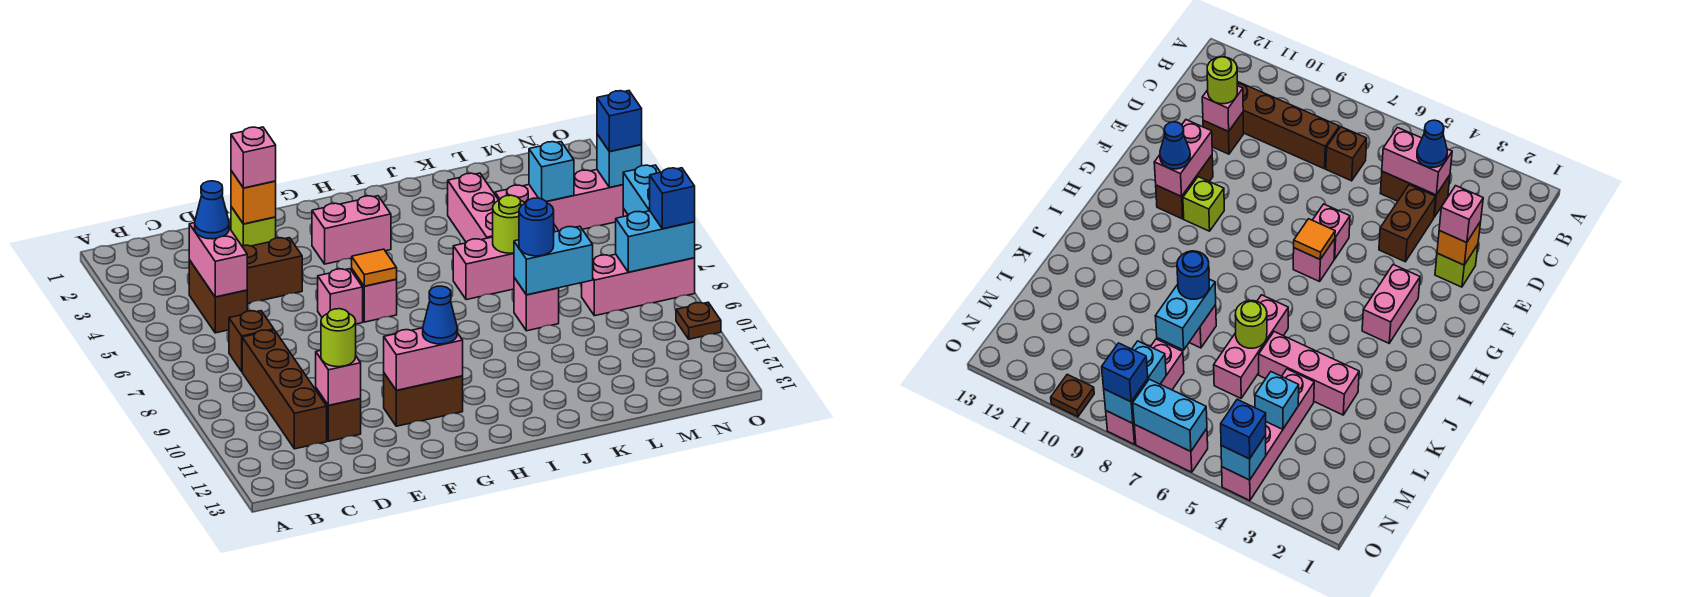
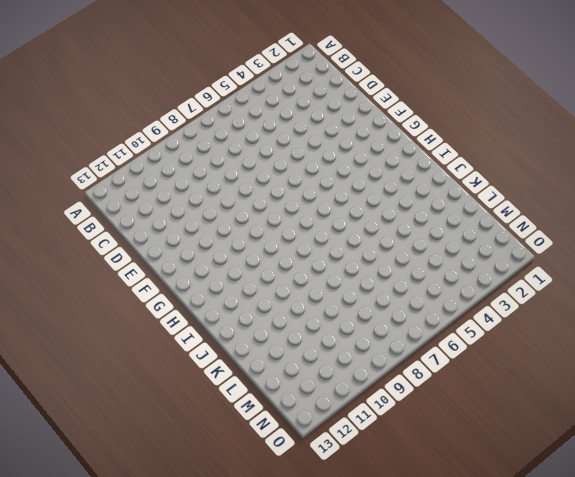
none -> brown brick C4:C5 level 1
none -> brown brick C7 level 1
none -> brown brick C8:C11 level 1
none -> brown brick D4:E4 level 1

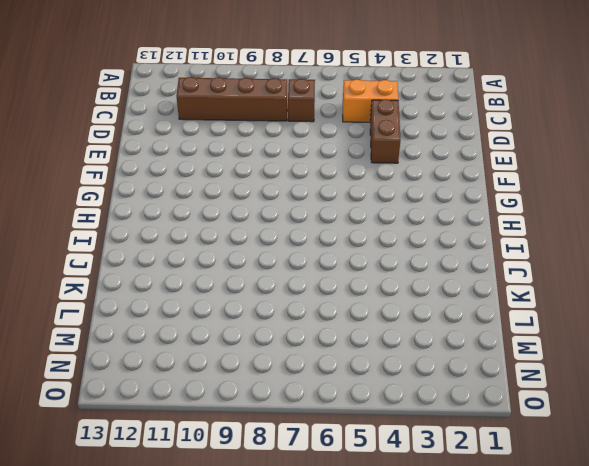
orange brick C4:C5 level 1 -> brown brick C4:C5 level 1
none -> brown brick D11 level 1
none -> lime brick E2 level 1
none -> pink brick F6 level 1
none -> brown brick F11:G11 level 1

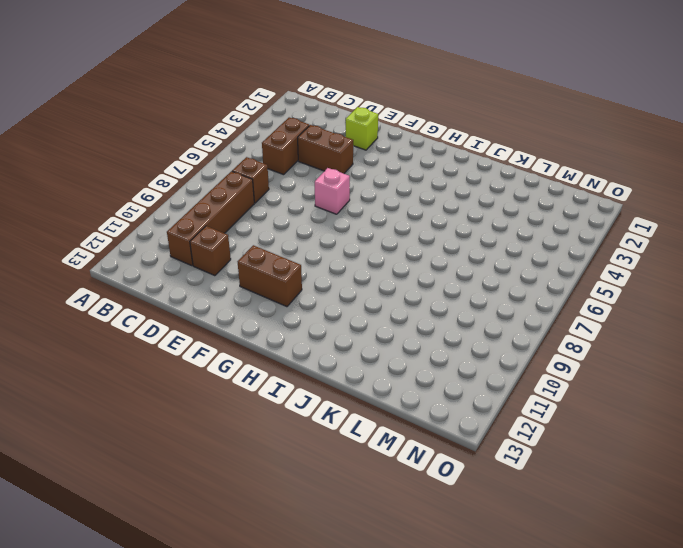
none -> pink brick G3:H3 level 1
none -> pink brick G6 level 1
none -> lime brick G10 level 1
none -> pink brick J6:L6 level 1

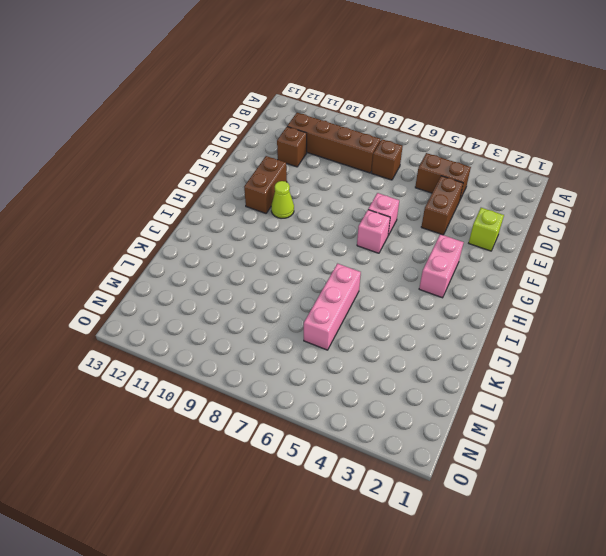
lime cone G10 level 1 -> lime brick G10 level 1
none -> pink brick K3:K5 level 1
none -> pink brick K8 level 1
none -> pink brick L4:O4 level 1
none -> pink brick M8:O8 level 1

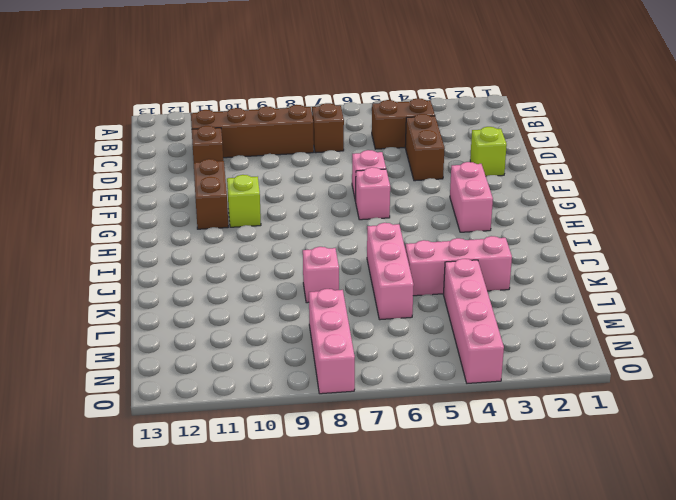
none -> pink brick O6:O7 level 1
none -> brown plate O10 level 1
none -> pink brick C4:C5 level 2
none -> pink brick D11 level 2

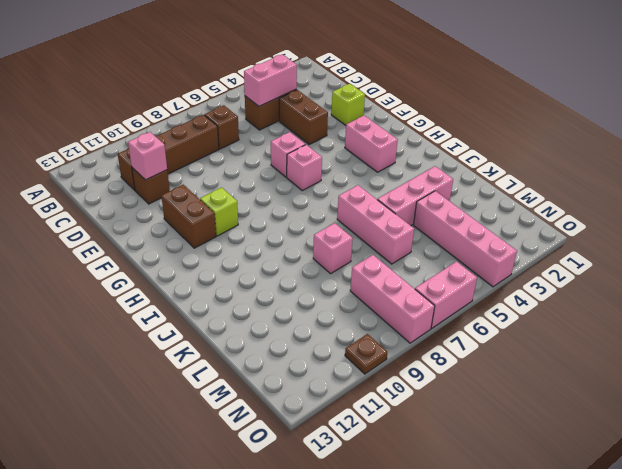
none -> orange brick E2 level 2
none -> pink brick F11:G11 level 2
none -> orange tile G6 level 2
none -> lime round brick K6 level 2

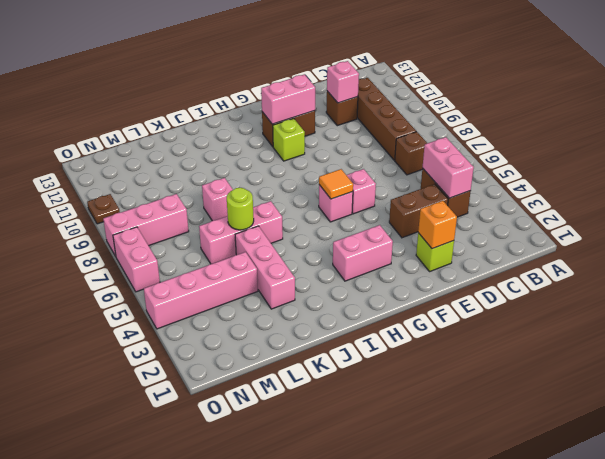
none -> cyan brick K8:L8 level 2
none -> cyan brick M4 level 2
none -> cyan brick N8:O8 level 2
none -> cyan brick O4 level 2

